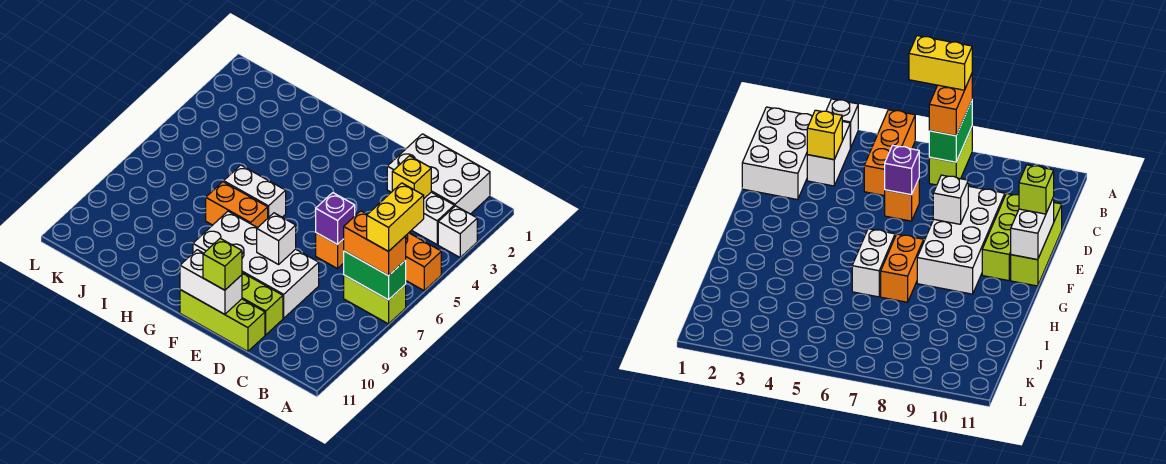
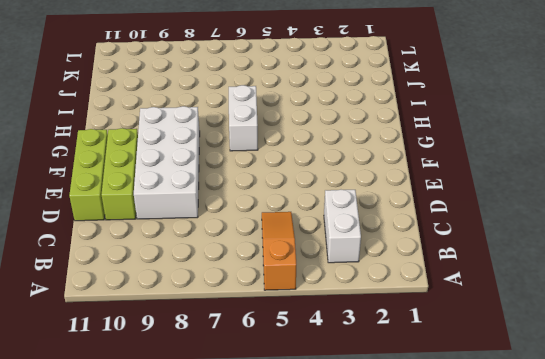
orange slope A5:C5 level 1 top A -> orange brick A5:C5 level 1
none -> white brick A3 level 1
none -> lime brick A7:B7 level 1
none -> white brick B1:D2 level 1

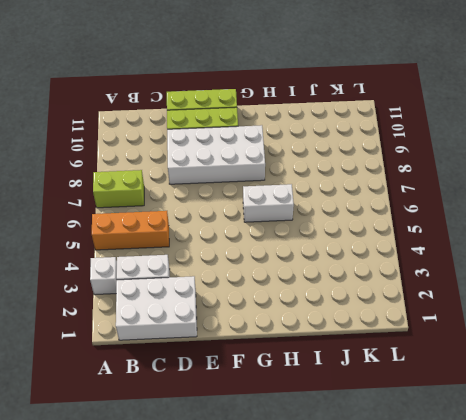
none -> orange brick D6 level 1
none -> orange brick G7:H7 level 1
none -> green brick A7:B7 level 2

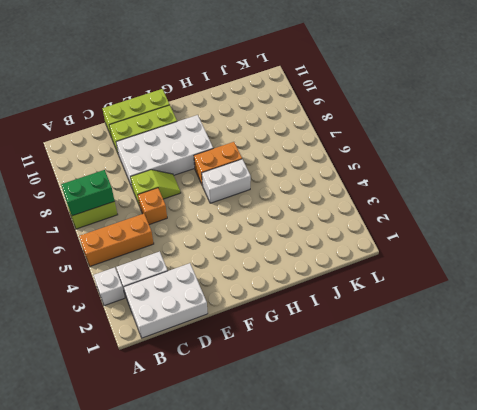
lime slope D7:E7 level 1 top D -> none
none -> yellow brick C3 level 2
none -> purple brick D6 level 2
none -> white brick E8 level 2

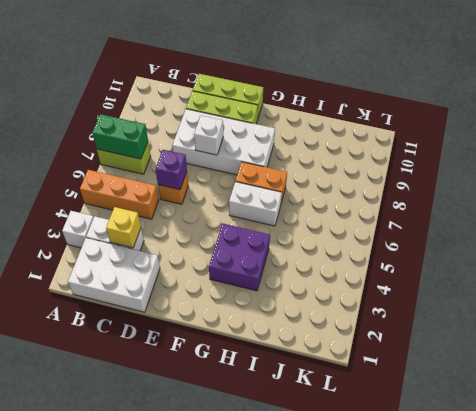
purple brick G3:H4 level 1 -> none
none -> white brick E11:F11 level 2
none -> orange brick A7:B7 level 3
none -> lime brick E11 level 3

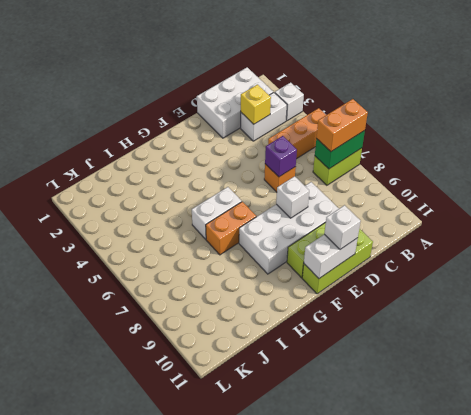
white brick E11 level 3 -> lime brick E11 level 3
none -> yellow brick A6:A7 level 4

